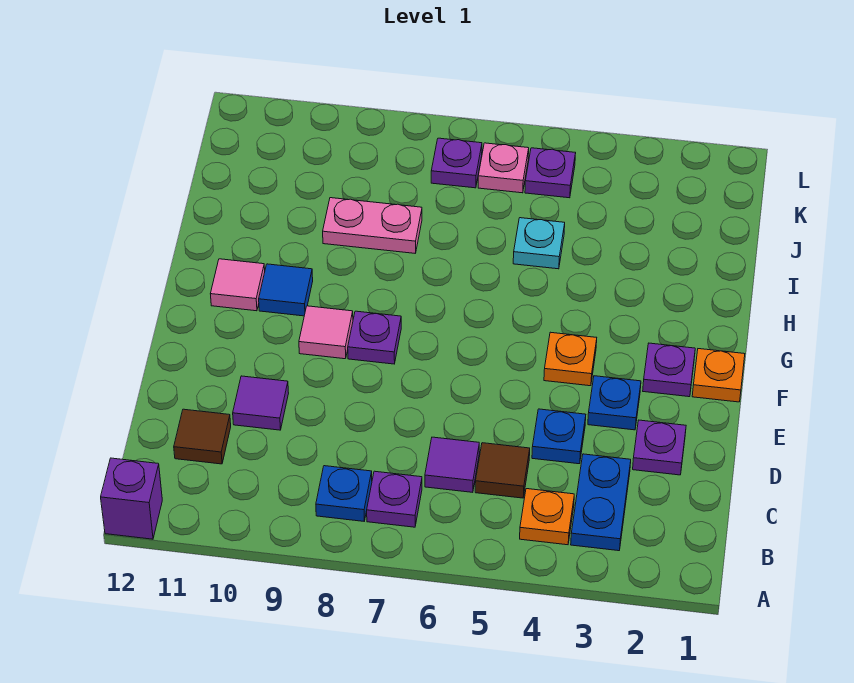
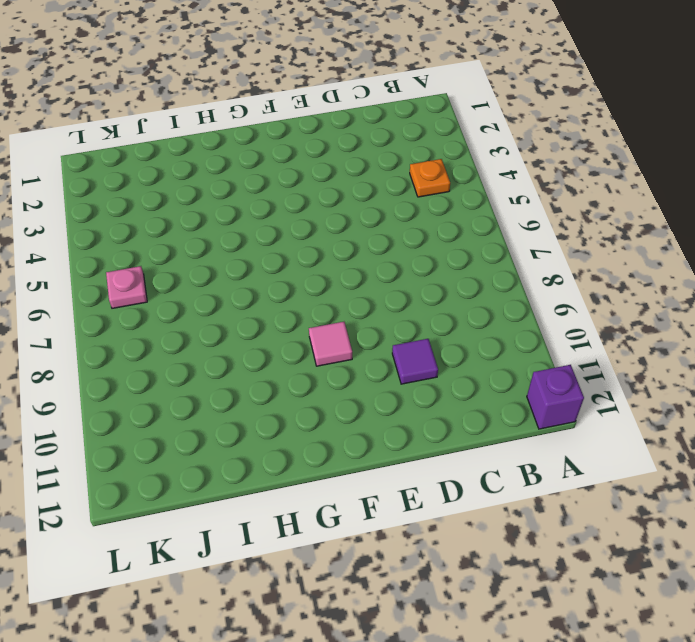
none -> blue plate B3:C3 level 1
none -> purple plate B7 level 1
none -> blue plate B8 level 1

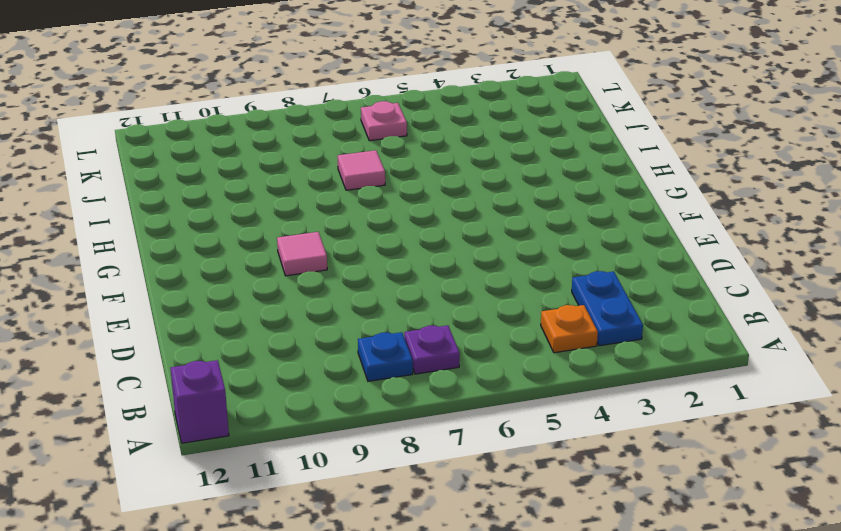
pink tile I7 level 1 -> pink tile G11 level 1
none -> brown tile C5 level 1
none -> purple tile C6 level 1
none -> brown tile C11 level 1

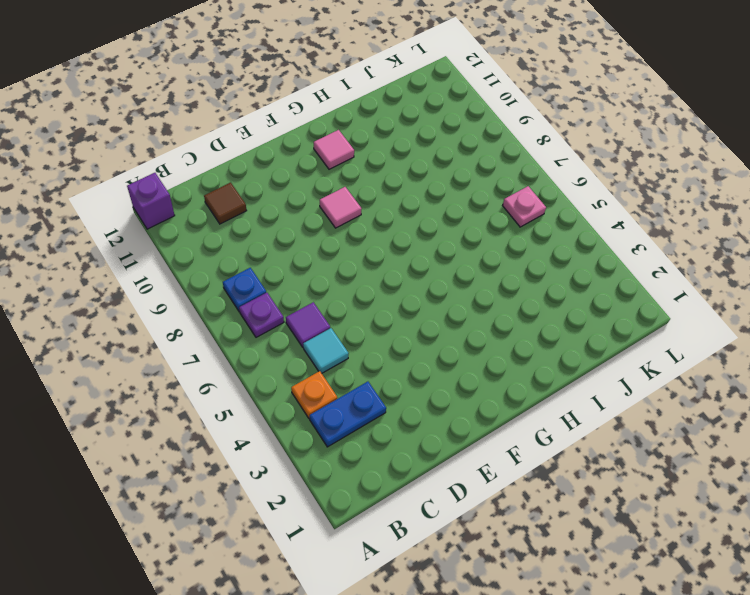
cyan tile C5 level 1 -> brown tile C5 level 1
none -> purple plate D2 level 1
none -> blue plate D4 level 1
none -> purple tile D10 level 1

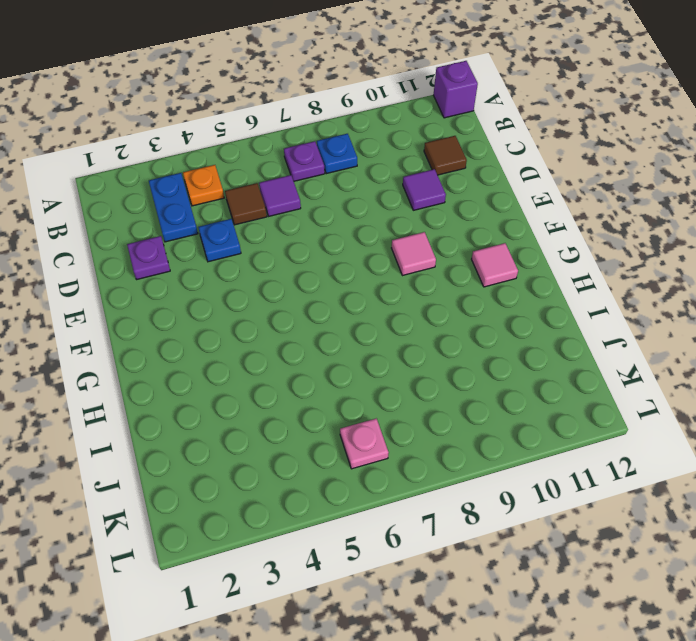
none -> blue plate E3 level 1
none -> orange plate F1 level 1
none -> purple plate F2 level 1

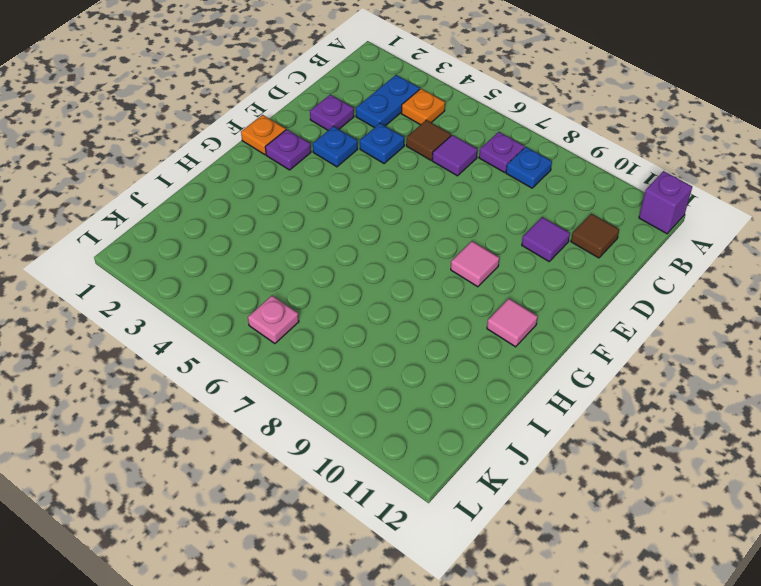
none -> orange plate F4 level 1
none -> purple plate F8 level 1
none -> blue tile G10 level 1

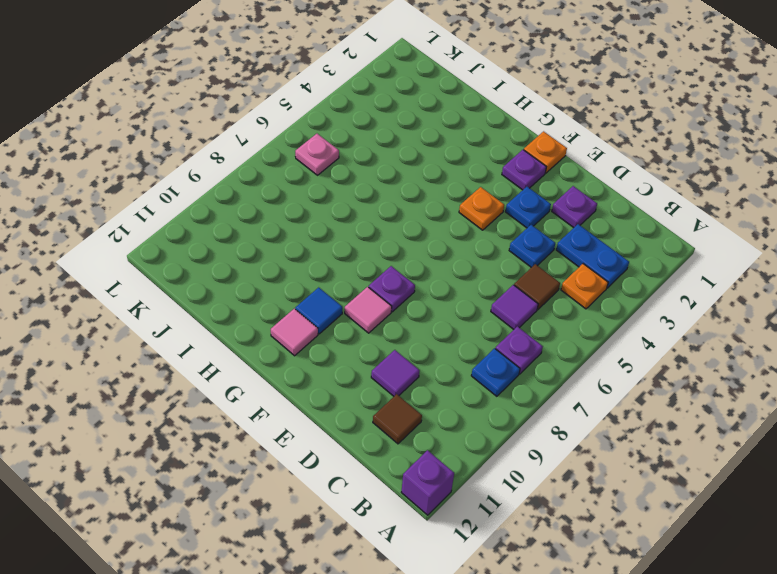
none -> cyan plate I5 level 1
none -> pink plate I8:I9 level 1
none -> purple plate K5 level 1

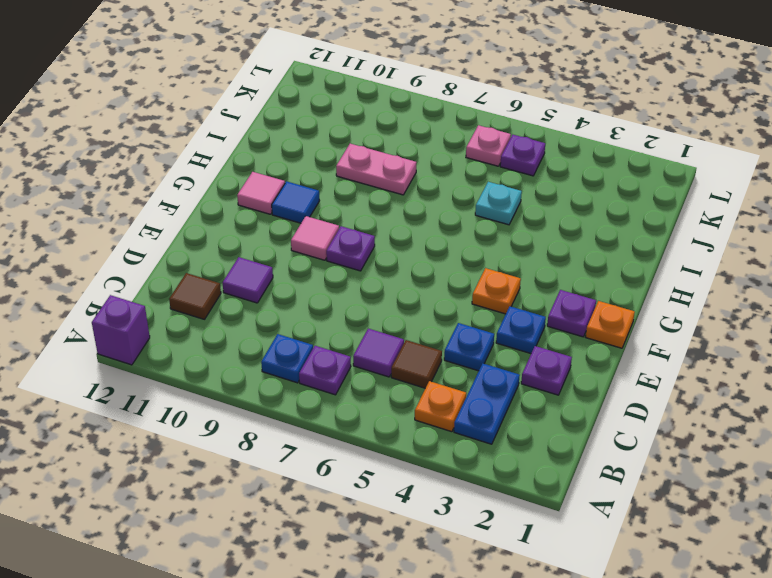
none -> purple plate K7 level 1

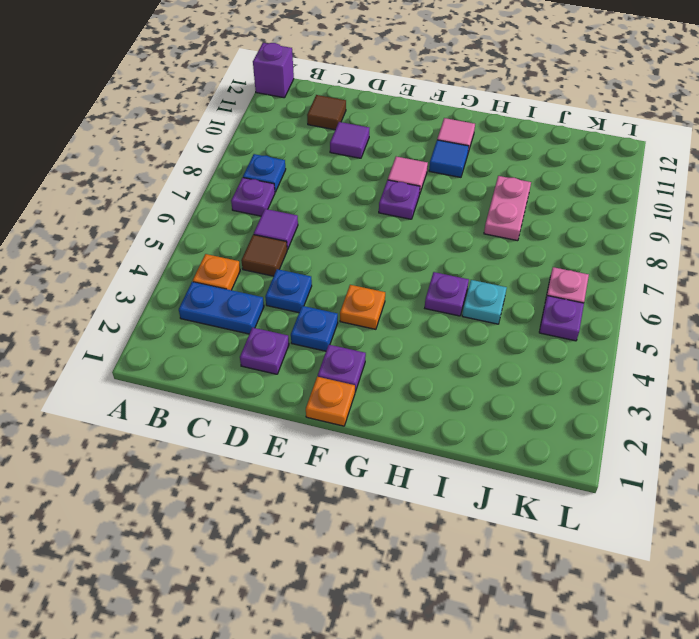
purple plate H5 level 1 -> purple plate K7 level 1

